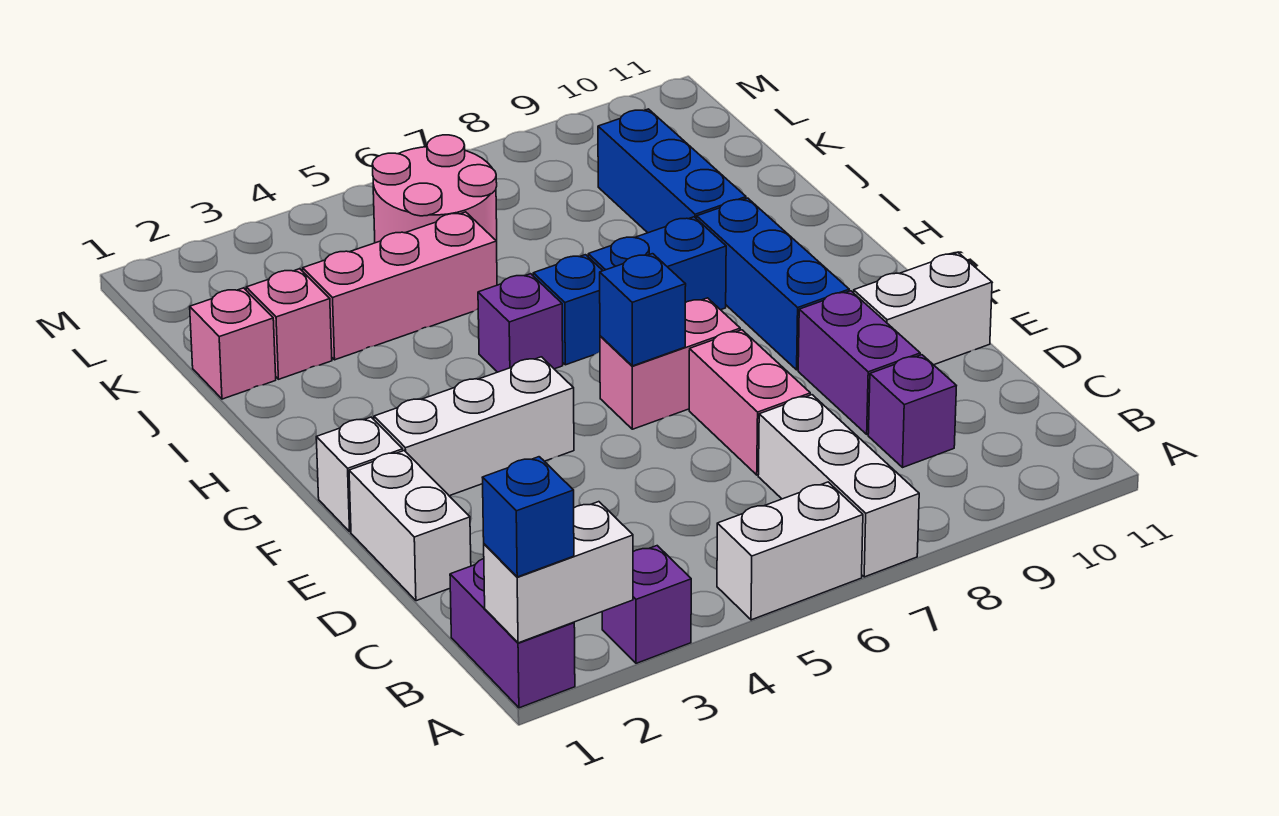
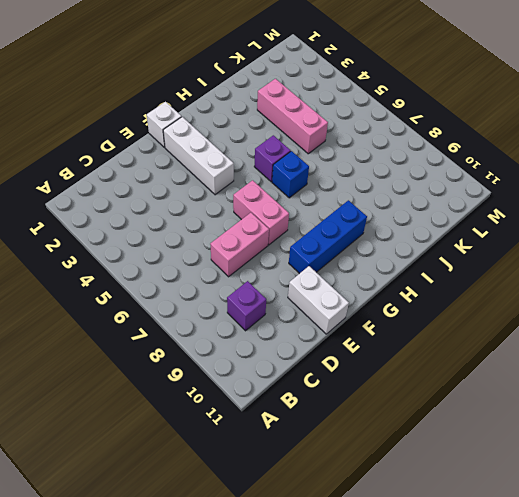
none -> purple brick A1:B1 level 1
none -> purple brick A3 level 1
none -> white brick A5:A6 level 1

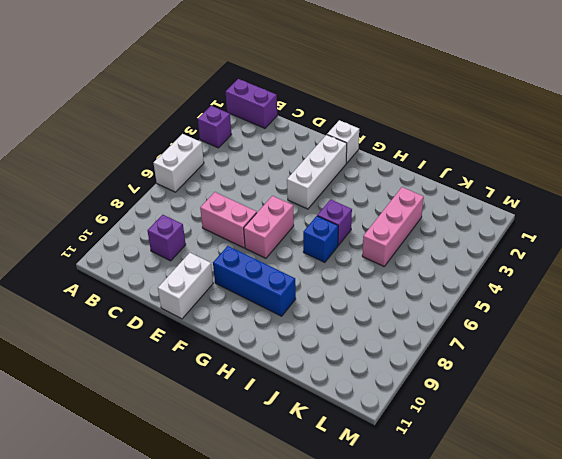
none -> white brick A7:C7 level 1
none -> white brick D1:E1 level 1
none -> purple brick D9:E9 level 1

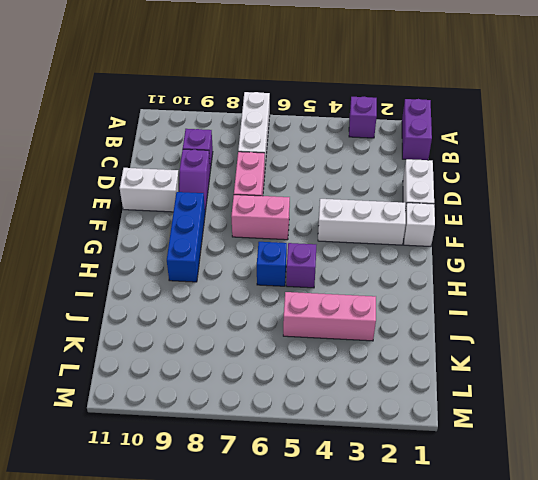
purple slope D9:E9 level 1 top D -> purple brick D9:E9 level 1
none -> white brick A5:A6 level 1
none -> blue brick H7:H8 level 1
none -> blue brick I9:K9 level 1

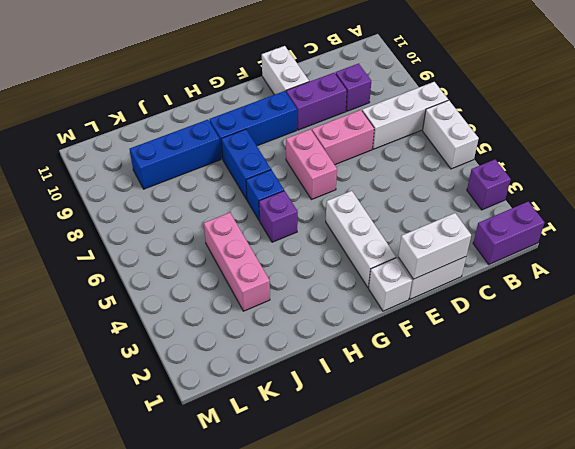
white brick D1:E1 level 2 -> white brick A1:A2 level 2
none -> pink brick J1 level 1
none -> pink brick J2 level 1
none -> pink round brick K5:L6 level 1

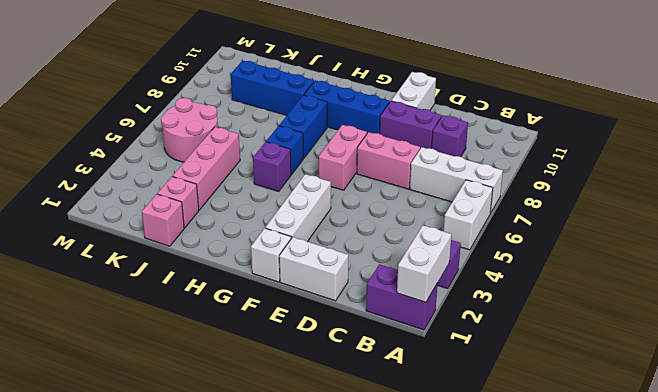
none -> blue brick F6 level 2
none -> blue brick A1 level 3

